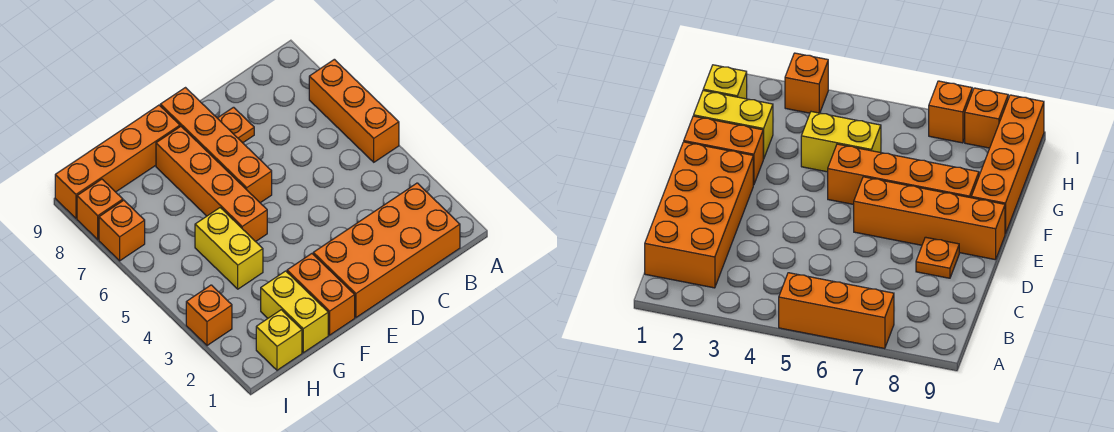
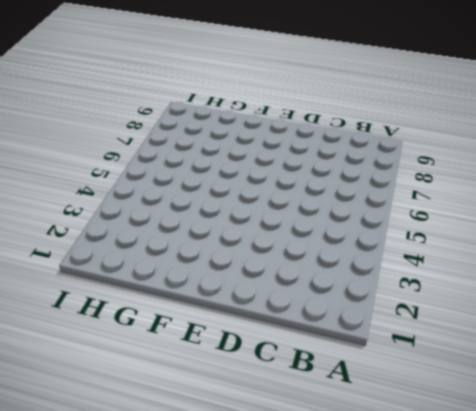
none -> orange brick A5:A7 level 1
none -> orange brick B1:E2 level 1
none -> orange plate D8 level 1

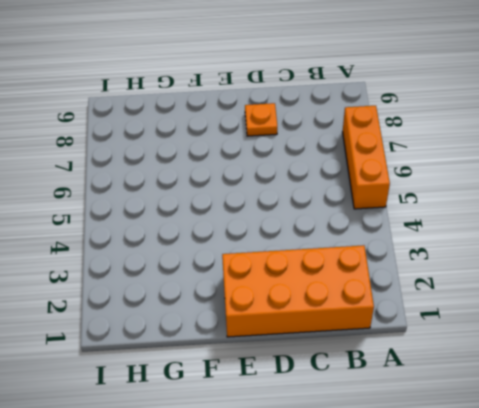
none -> orange brick E6:E9 level 1
none -> orange brick F1:F2 level 1
none -> orange brick F5:F8 level 1

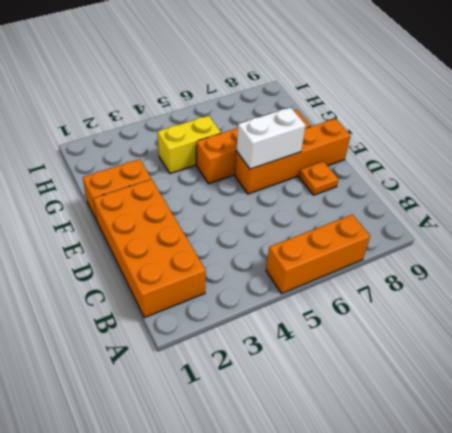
white brick E6:E7 level 2 -> none
none -> orange brick F9:I9 level 1
none -> yellow brick G1:G2 level 1
none -> yellow brick H1 level 1

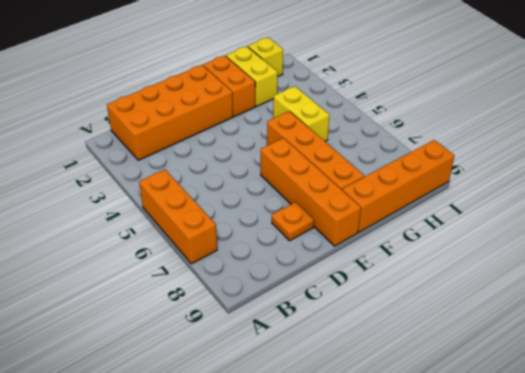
none -> orange brick I3 level 1
none -> orange brick I7 level 1
none -> orange brick I8 level 1

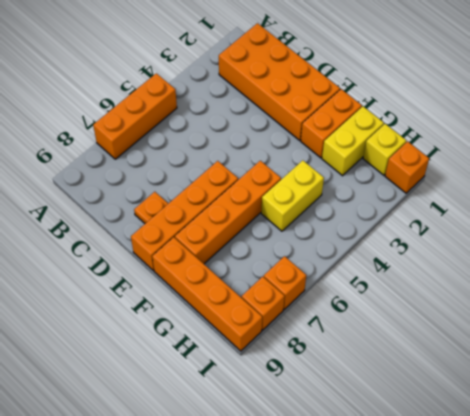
orange brick I1 level 1 -> orange brick I3 level 1

